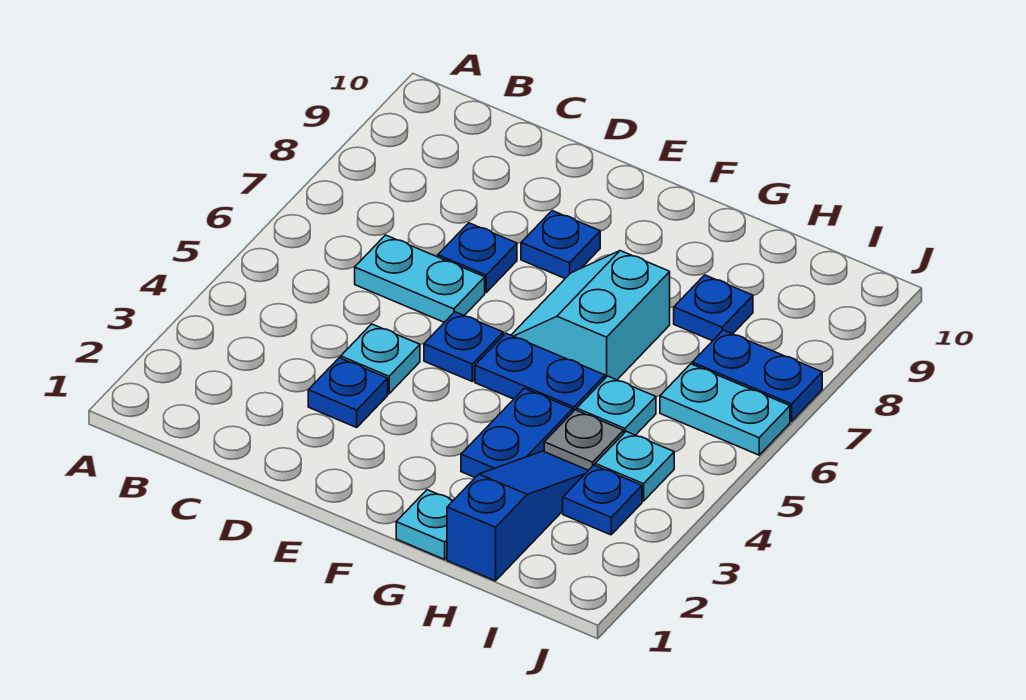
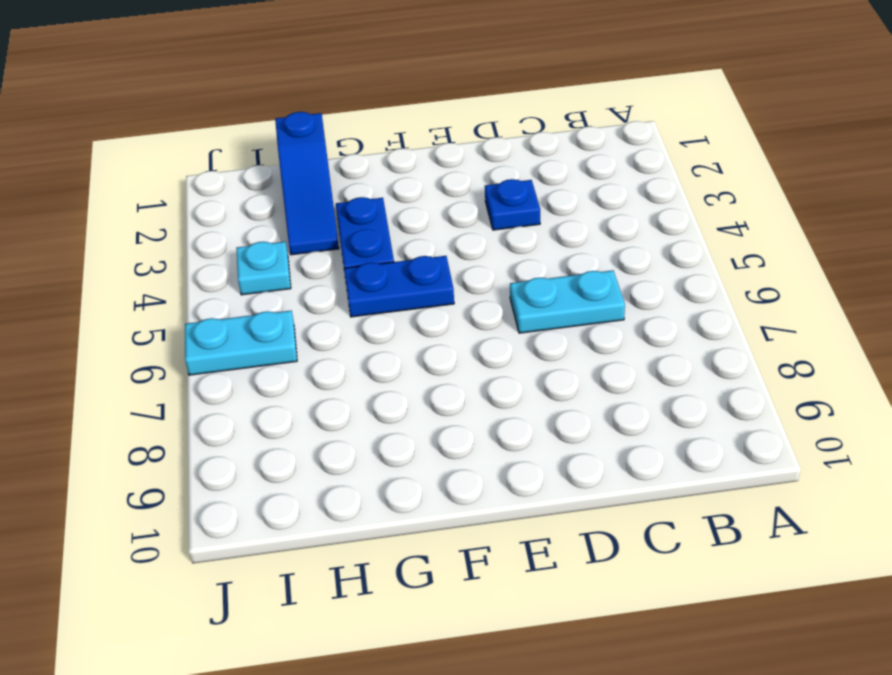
none -> cyan plate D4 level 1
none -> blue plate D7 level 1
none -> blue plate E5 level 1

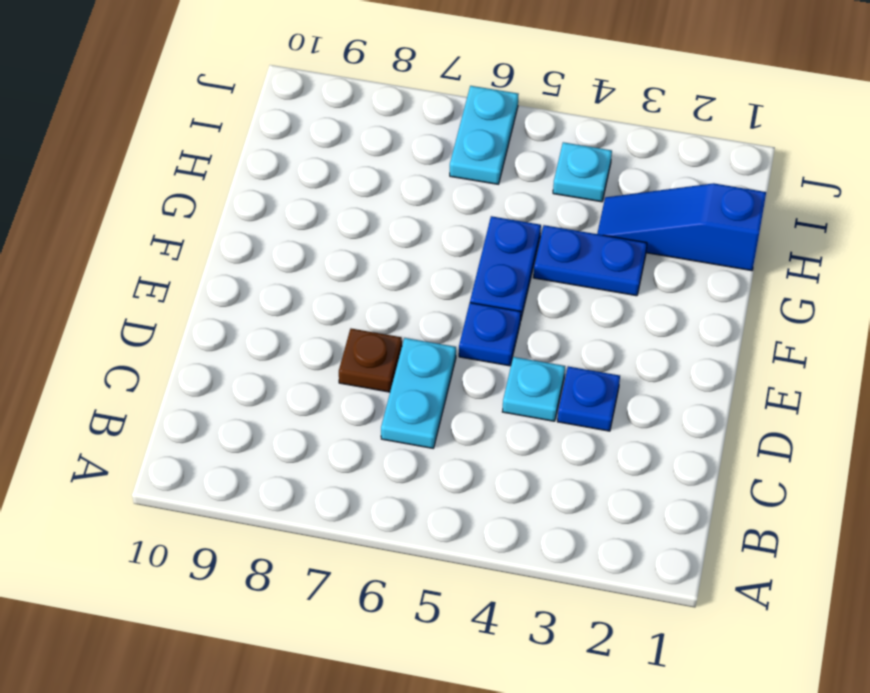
brown plate D7 level 1 -> blue plate D7 level 1
none -> blue plate E8 level 1
none -> cyan slope F6:G7 level 1 top G
none -> cyan plate G1 level 1

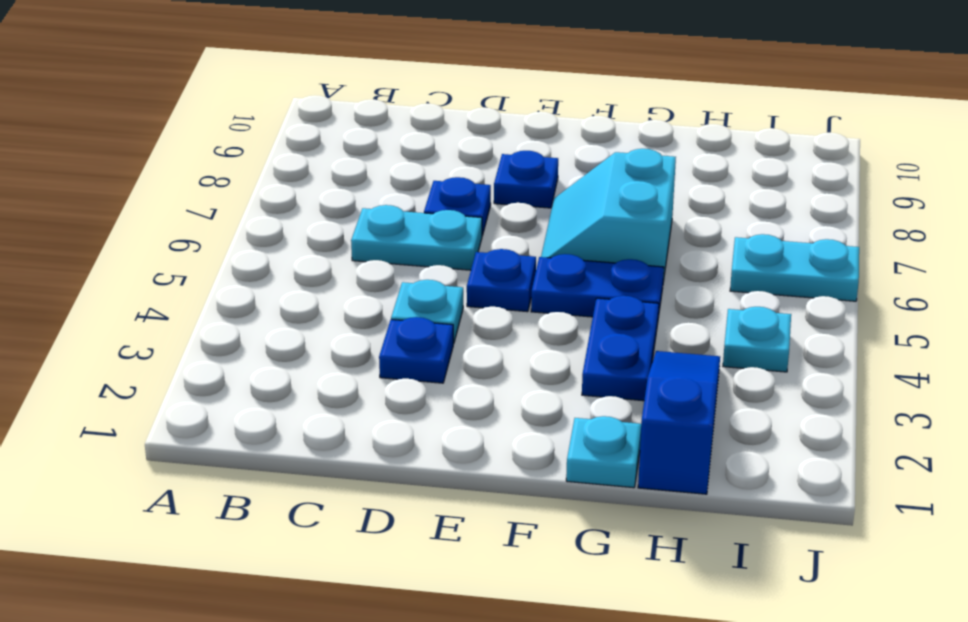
none -> grey plate H4 level 1
none -> cyan plate H5 level 1
none -> blue plate H8 level 1

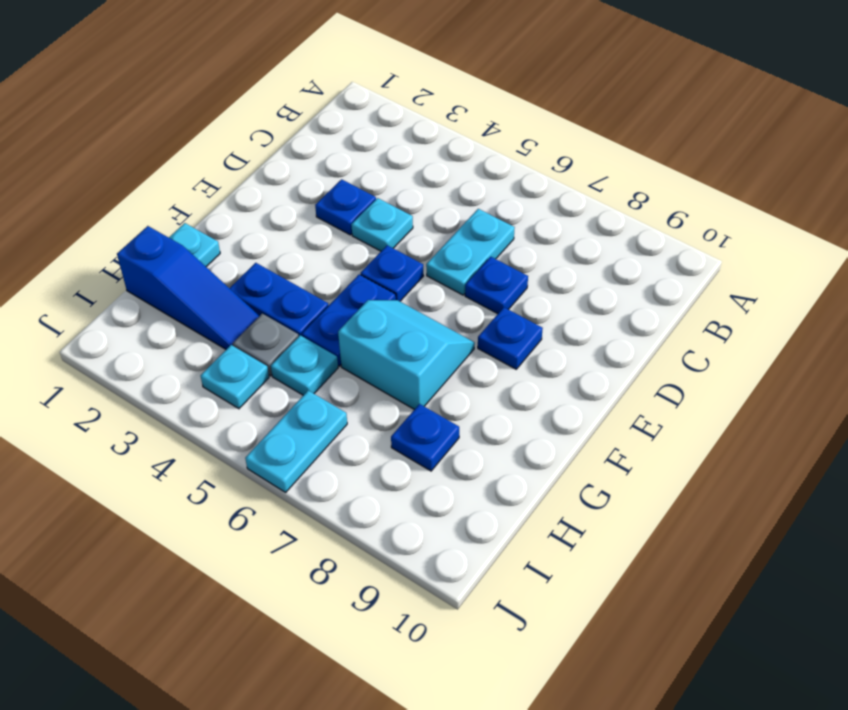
none -> blue plate I3 level 1
none -> blue plate I7:J7 level 1

